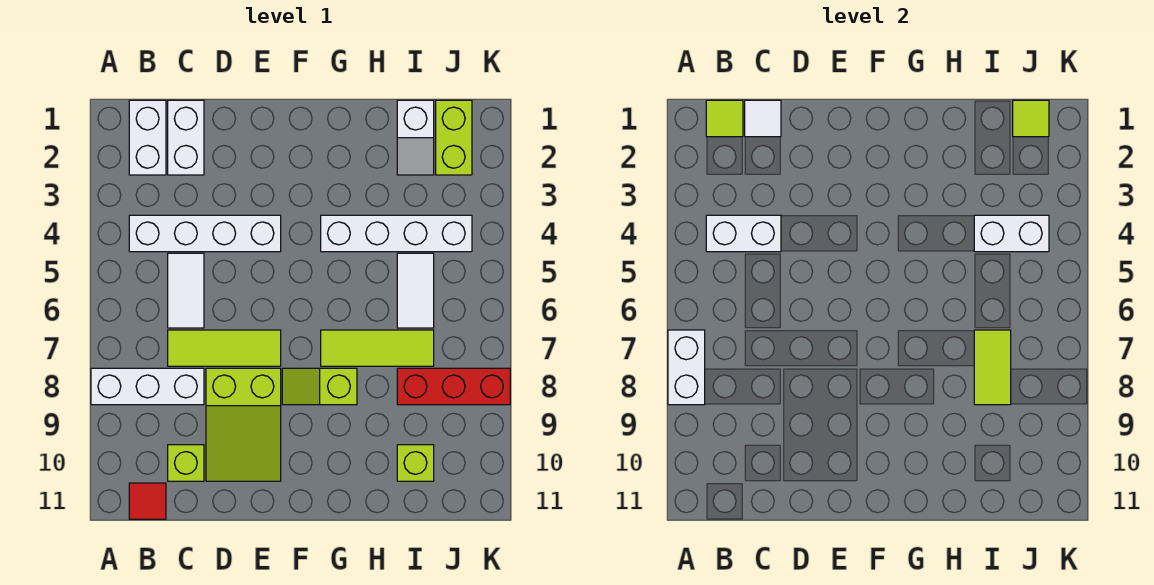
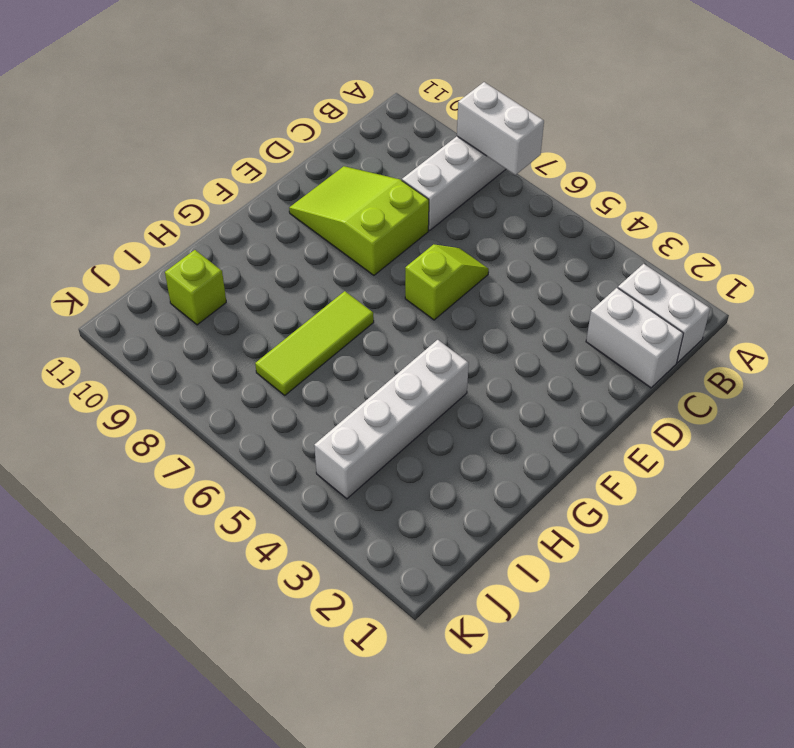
lime slope D6:E6 level 1 top E -> lime slope F8:G8 level 1 top G
none -> white brick B4:E4 level 1
none -> red tile B11 level 1
none -> white tile C5:C6 level 1

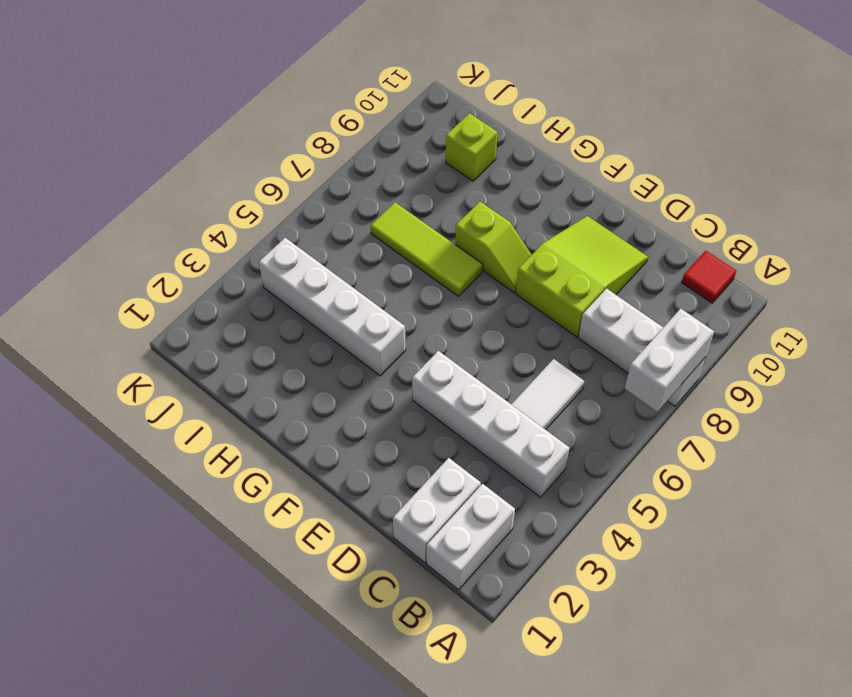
none -> lime tile C7:E7 level 1
none -> lime brick C10 level 1
none -> white slope I1:I2 level 1 top 1

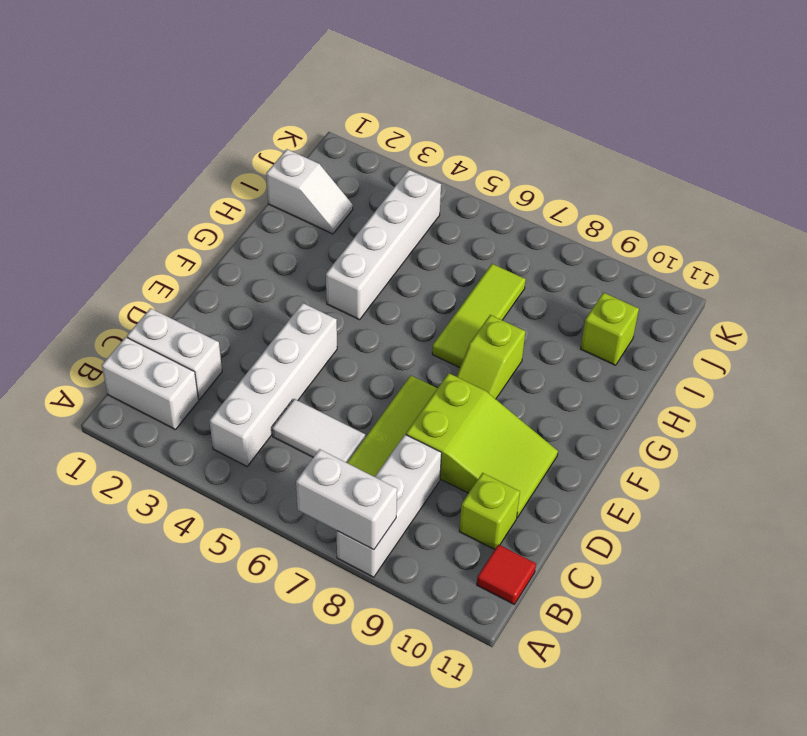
none -> white tile I5:I6 level 1
none -> red brick I8:K8 level 1
none -> lime brick J1:J2 level 1

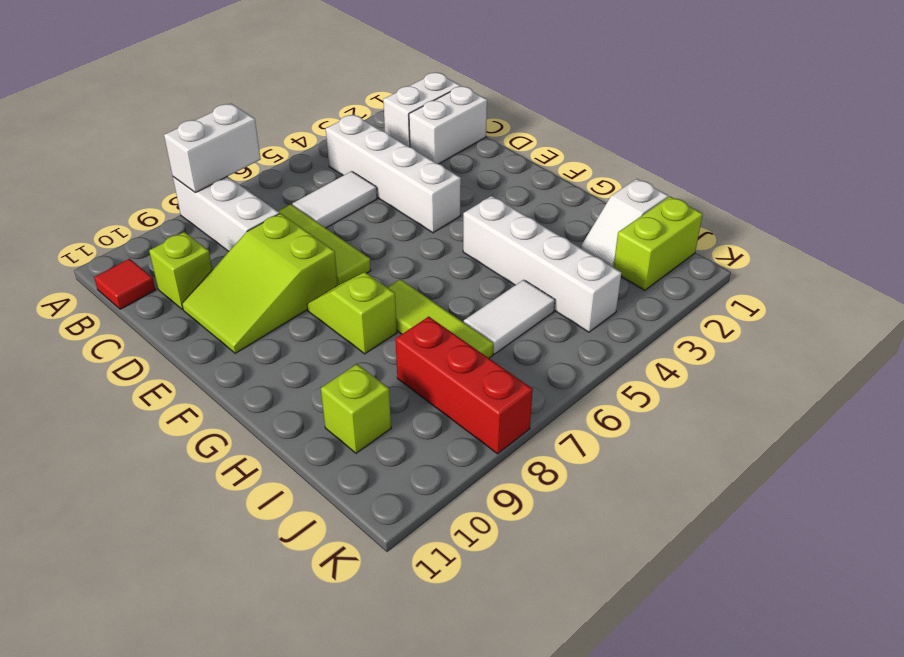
none -> lime tile B1 level 2
none -> white brick B4:C4 level 2
none -> white tile C1 level 2

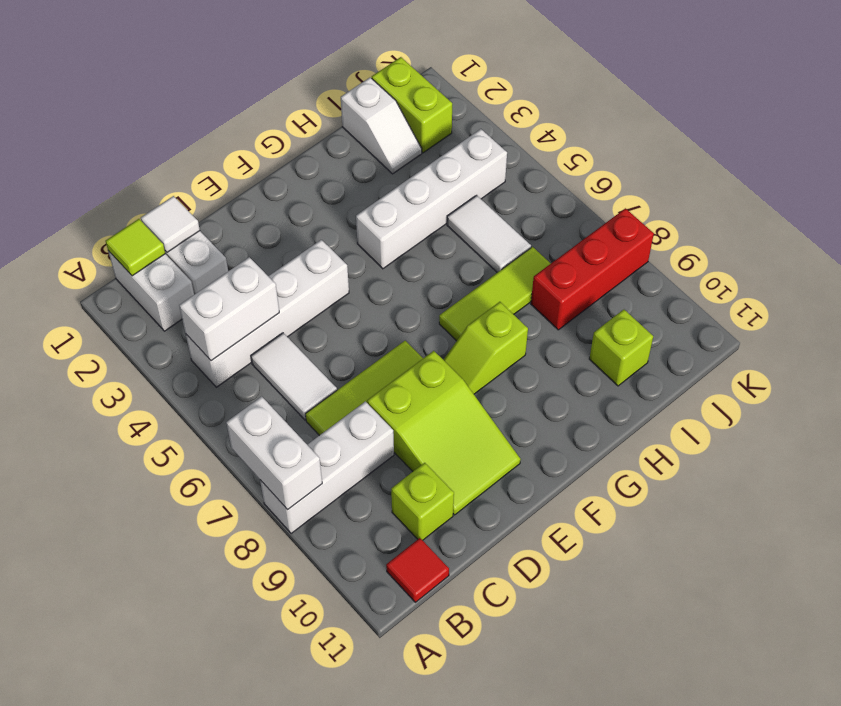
none -> white brick I4:J4 level 2
none -> lime tile I7:I8 level 2
none -> lime tile J1 level 2

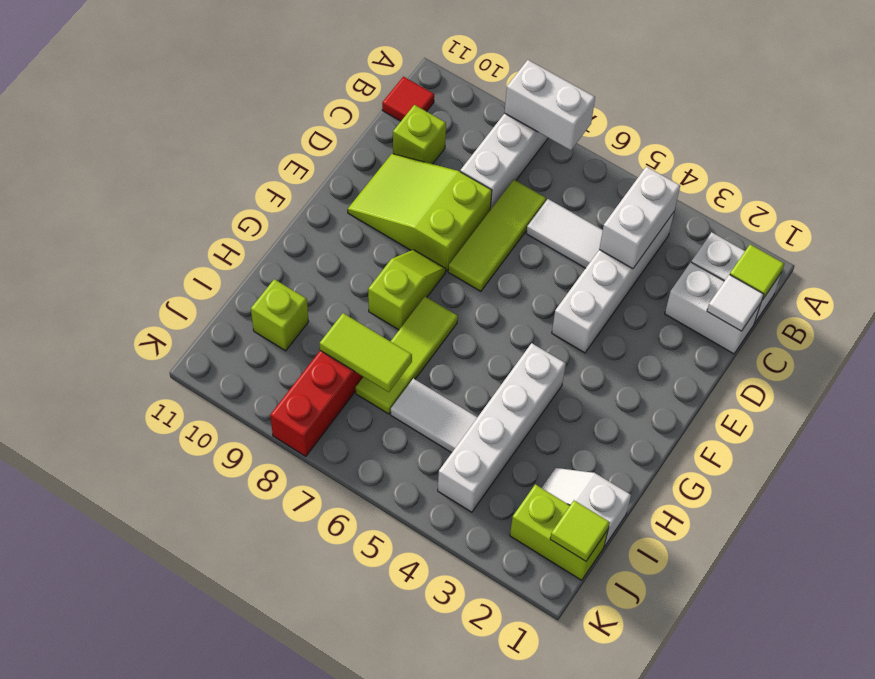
none -> white brick I4:J4 level 2

